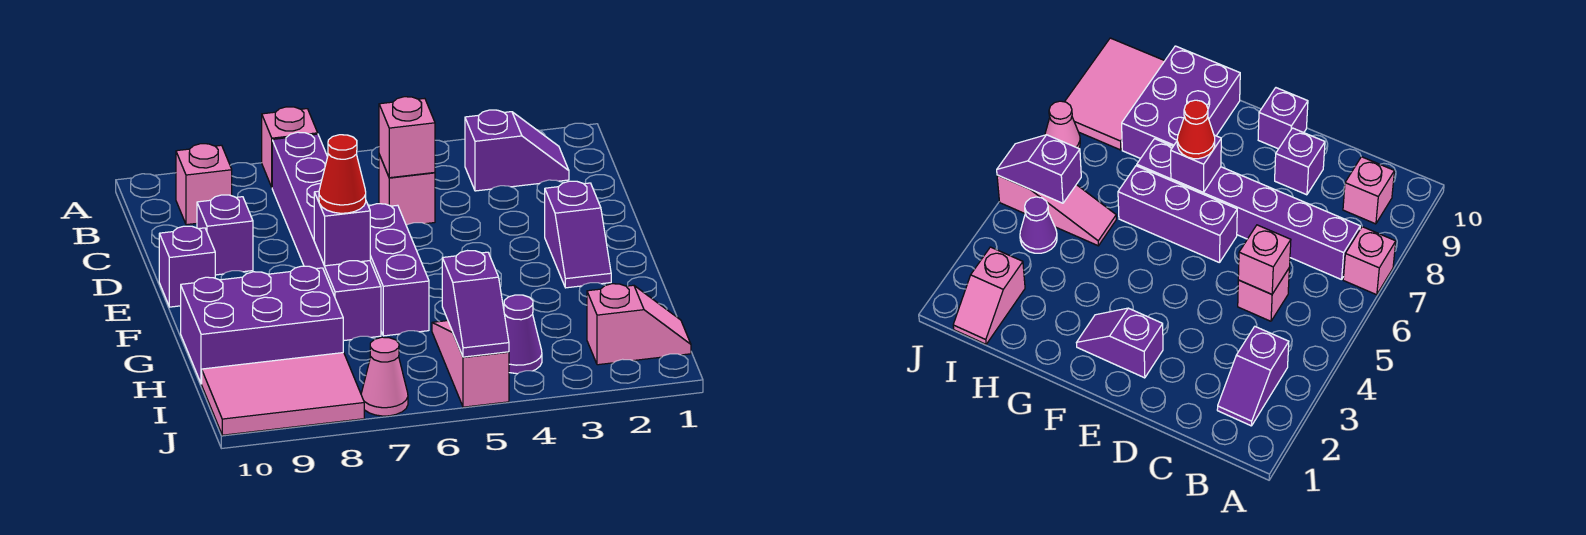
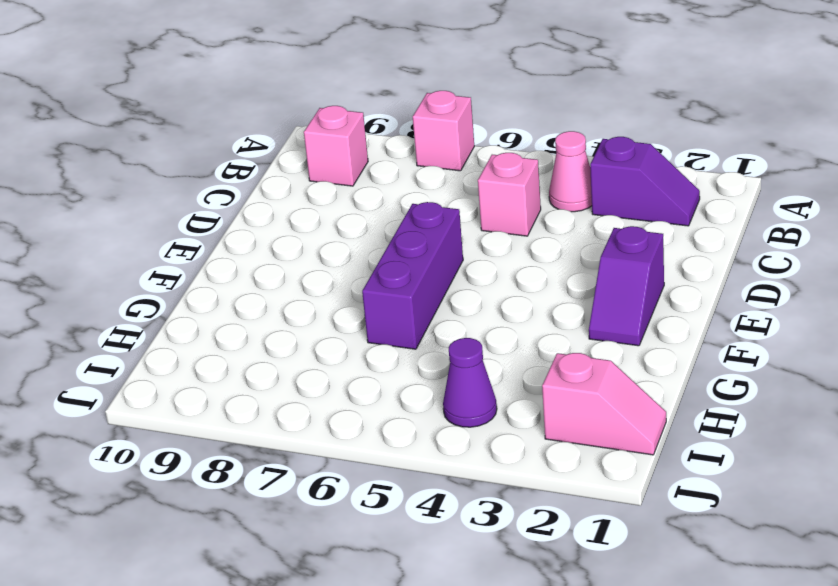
pink cone B4 level 1 -> pink cone J7 level 1
none -> purple brick B7:G7 level 1
none -> purple brick D9 level 1
none -> purple brick E10 level 1

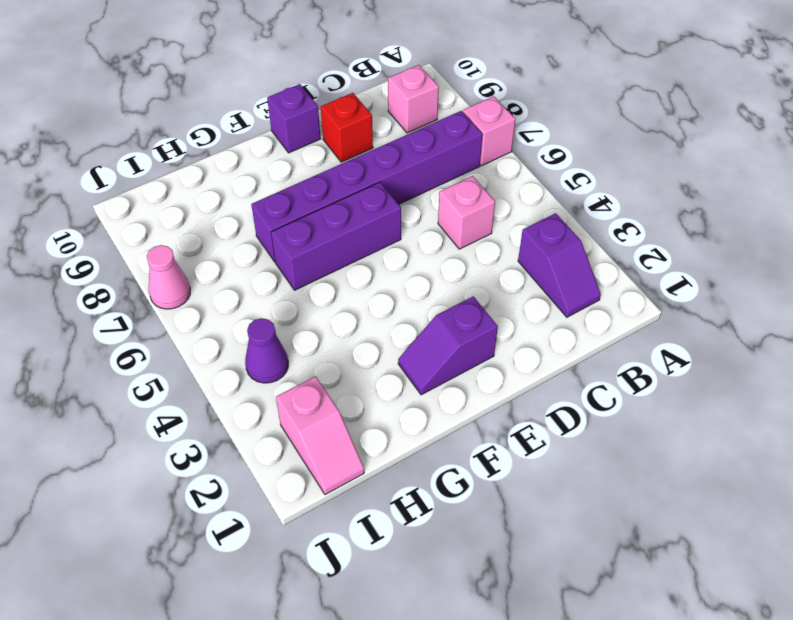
red brick D9 level 1 -> purple brick D9 level 1
none -> purple brick G8:H10 level 1
none -> pink slope H5:J5 level 1 top J
none -> pink tile I8:J10 level 1

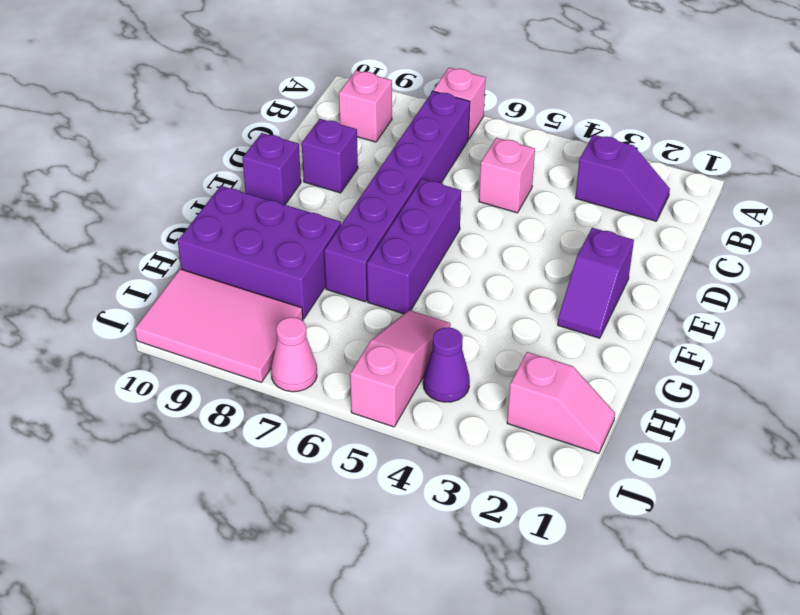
none -> pink brick C5 level 2
none -> purple brick F7 level 2
none -> purple slope I5:J5 level 2 top I

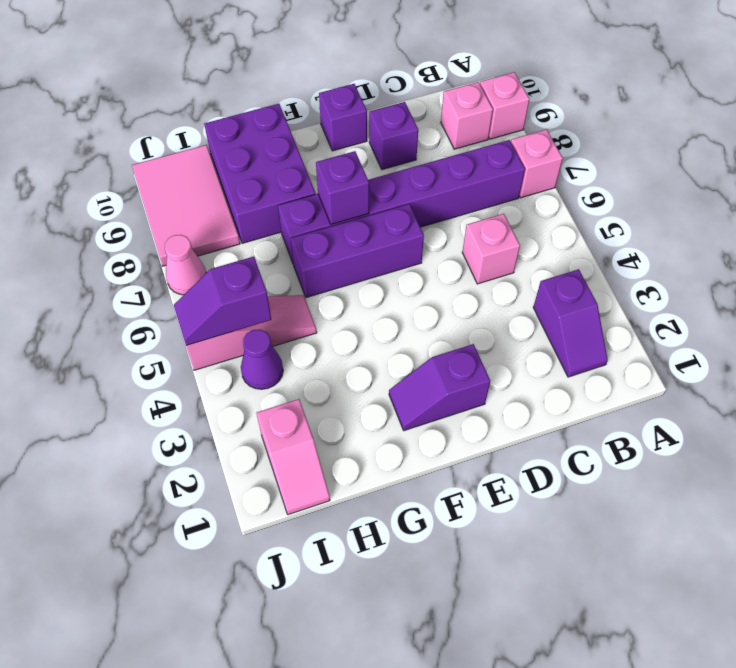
pink brick A9 level 1 -> pink brick C5 level 2
none -> red cone F7 level 3

